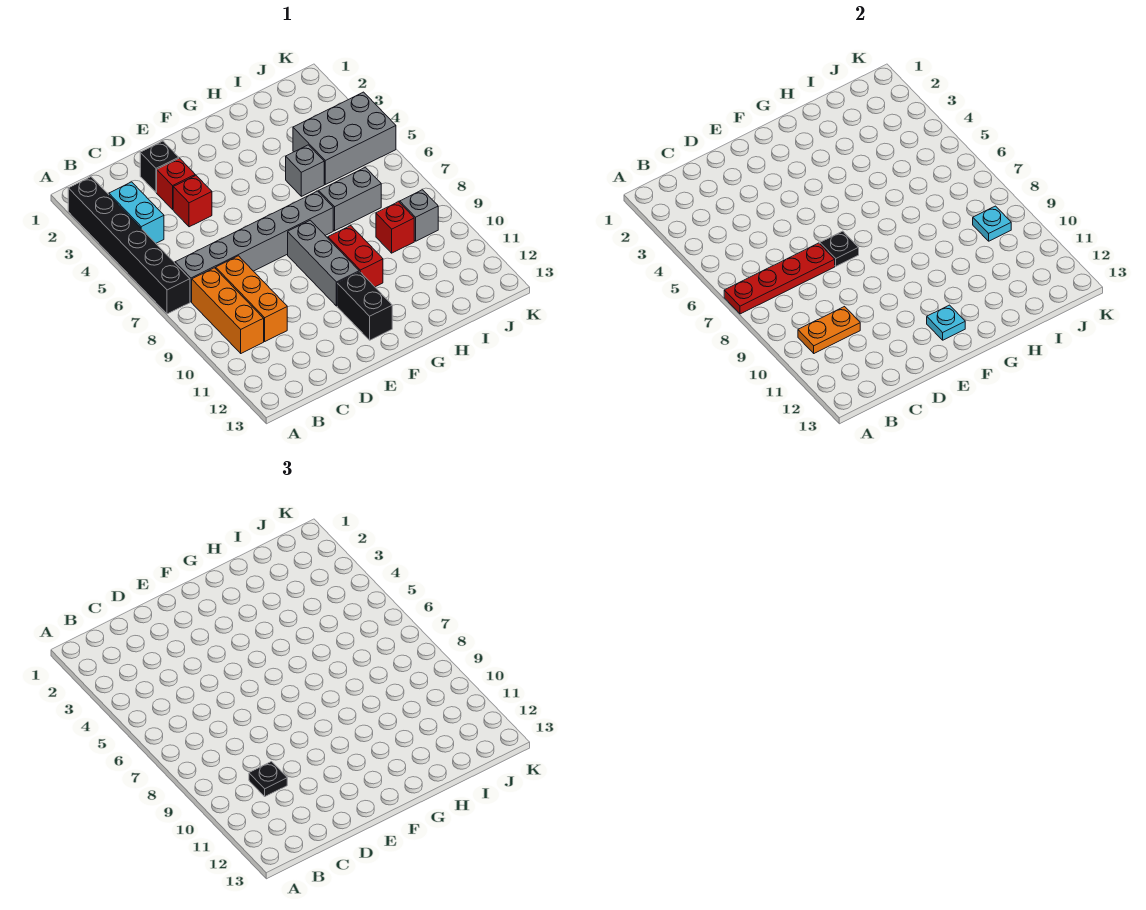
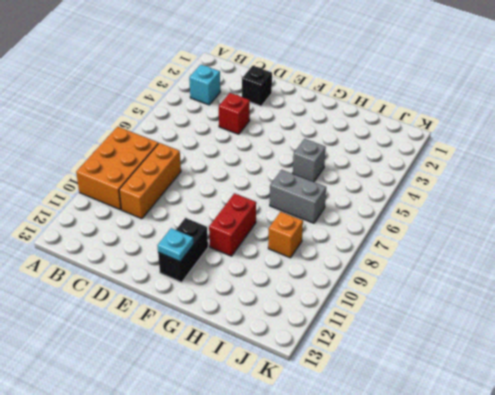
orange brick A8:B10 level 1 -> orange brick B8:B10 level 1
cyan brick B3 level 1 -> cyan brick B3:B4 level 1
orange brick I9 level 1 -> red brick I9 level 1
none -> black brick A2:A7 level 1
none -> grey brick B7:G7 level 1
none -> red brick D3 level 1

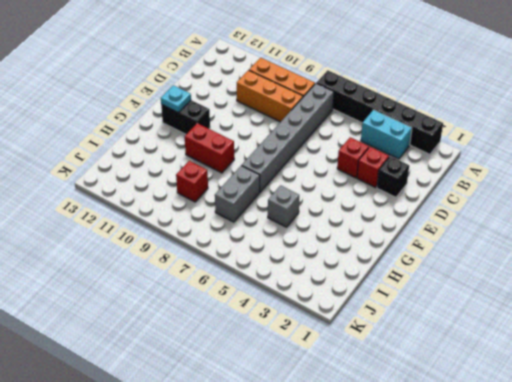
none -> grey brick F8:F10 level 1
none -> grey brick I4:K5 level 1
none -> grey brick J9 level 1

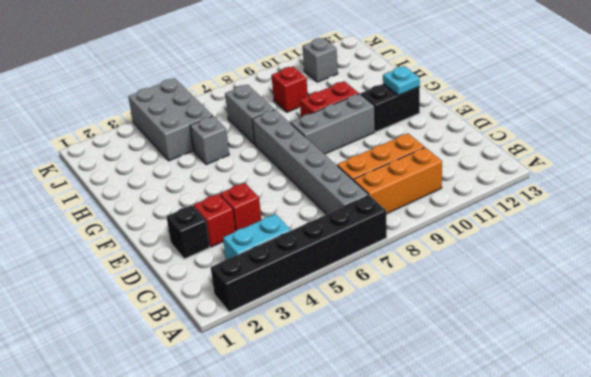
grey brick J11 level 1 -> grey brick J9 level 1
none -> red plate A7:D7 level 2
none -> orange plate B10:C10 level 2
none -> black plate E7 level 2

